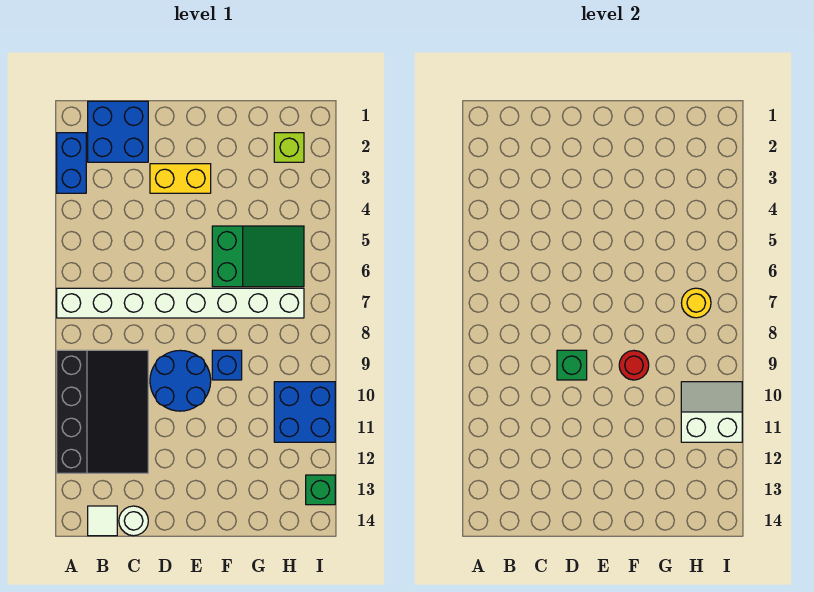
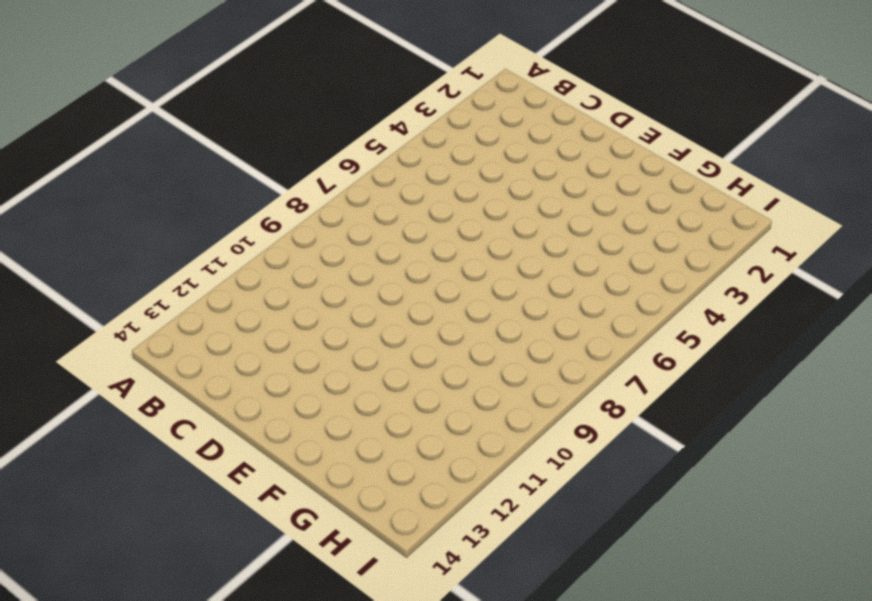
none -> blue brick A2:A3 level 1
none -> white brick A7:H7 level 1
none -> black slope A9:C12 level 1 top A

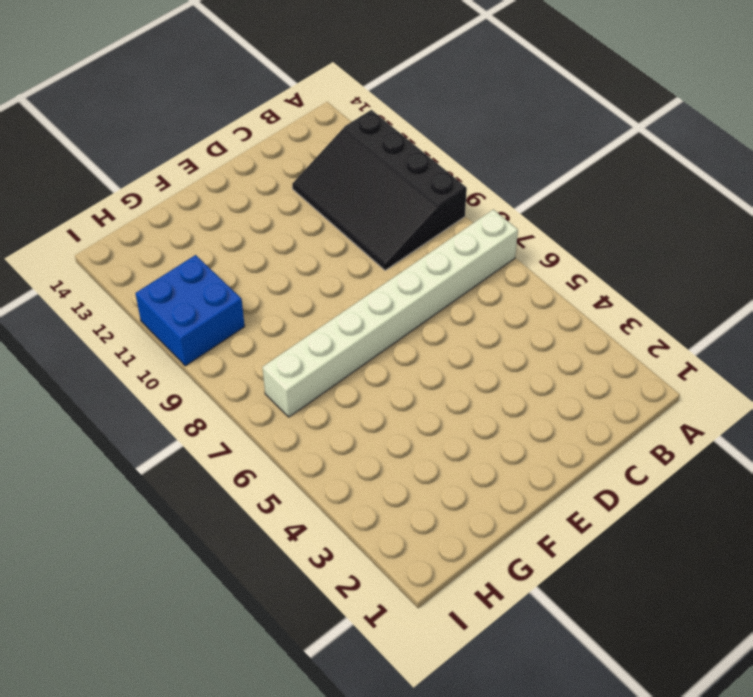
none -> blue brick A2:A3 level 1
none -> blue brick B1:C2 level 1
none -> white tile B14 level 1

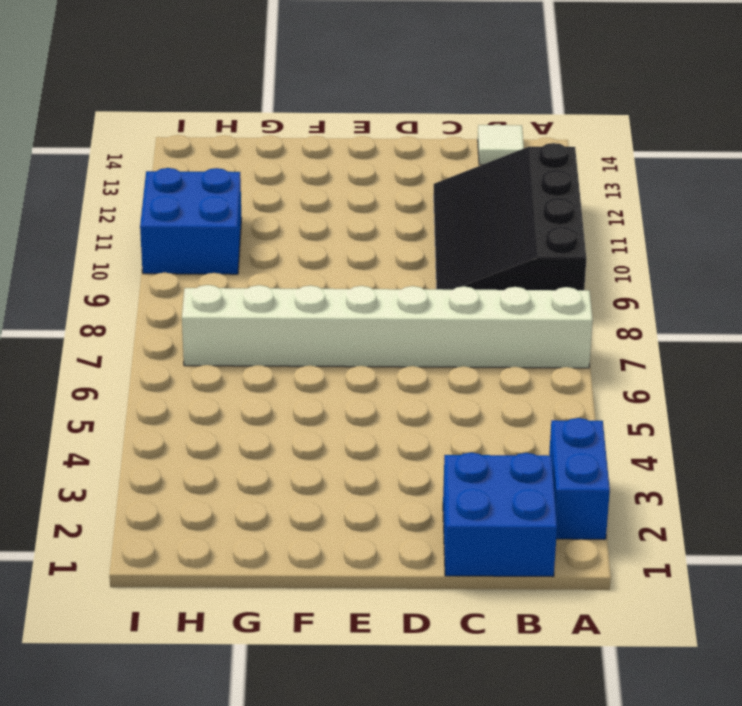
none -> white round brick C14 level 1
none -> yellow brick D3:E3 level 1
none -> blue round brick D9:E10 level 1

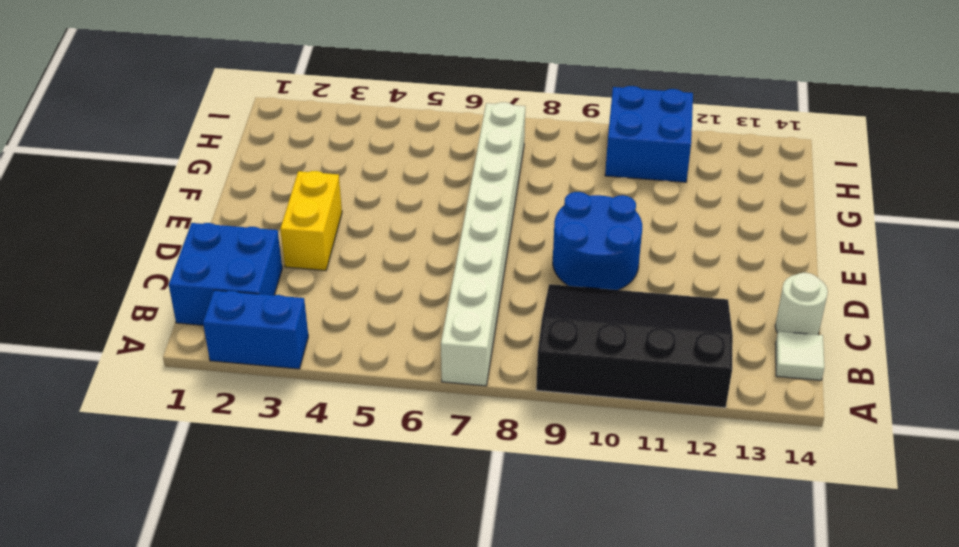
none -> green slope F5:H6 level 1 top F
none -> blue brick F9 level 1
none -> lime brick H2 level 1

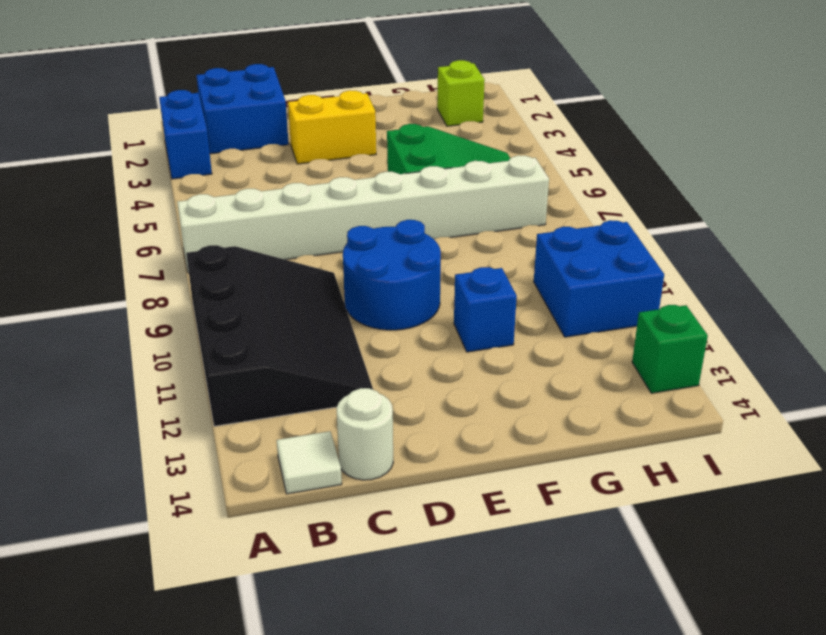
blue brick F11 level 1 -> blue brick F9 level 1
none -> green brick D9 level 2
none -> red round brick F9 level 2
none -> yellow round brick H7 level 2

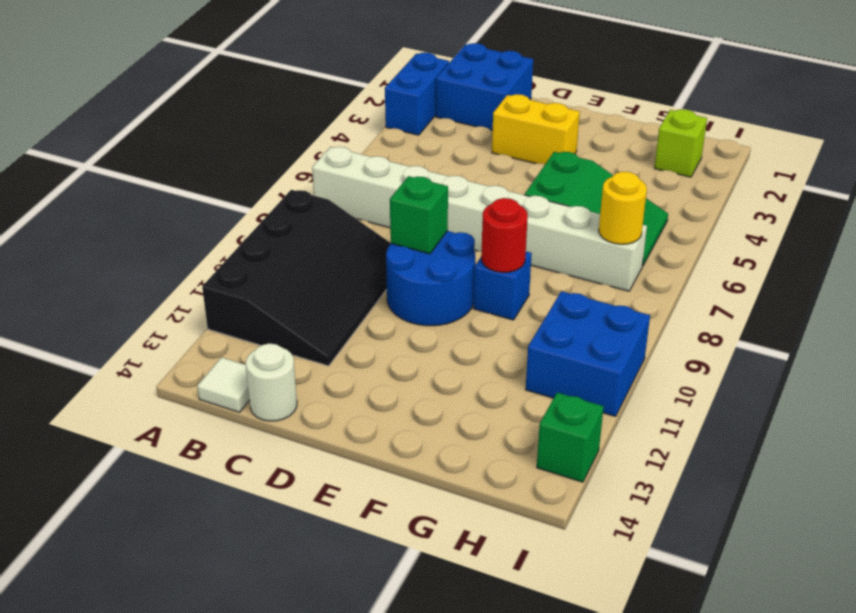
none -> white slope H10:I11 level 2 top 11

